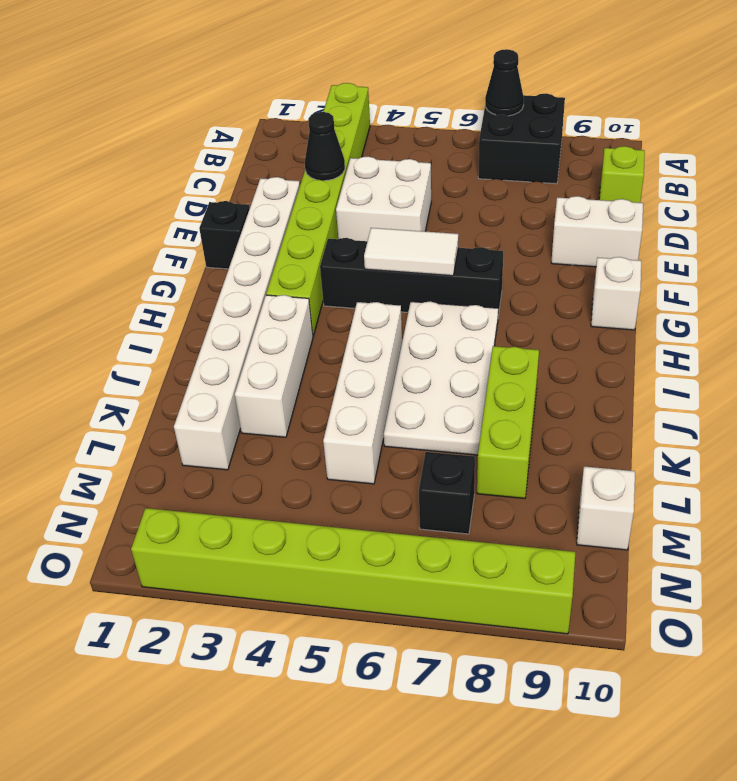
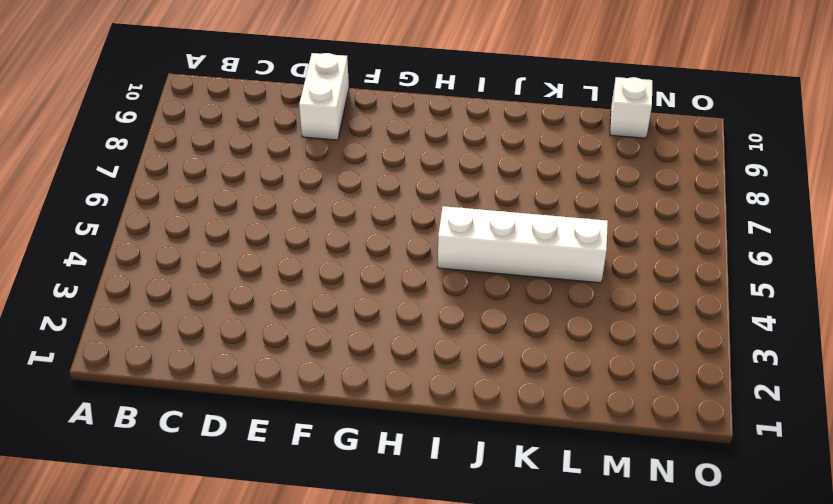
none -> lime brick A3:H3 level 1
none -> black brick A7:B8 level 1
none -> lime brick C10 level 1

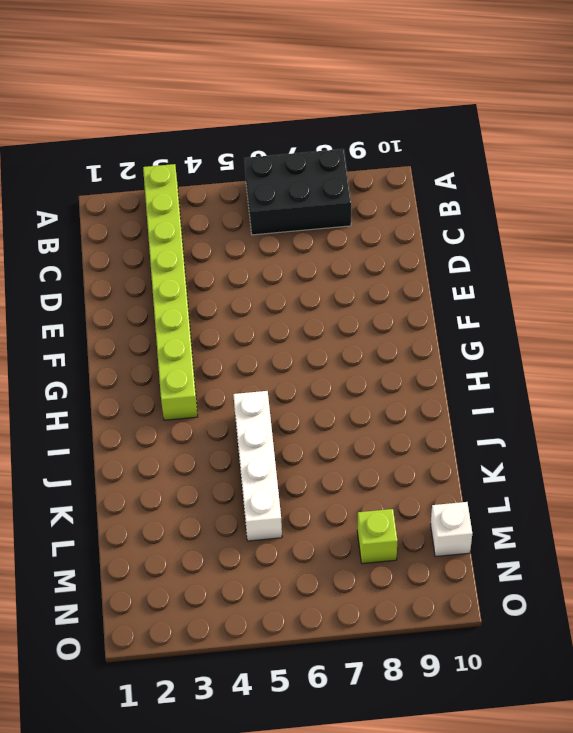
black brick A6:B8 level 1 -> black brick A7:B8 level 1
lime brick M8 level 1 -> lime brick C10 level 1
none -> white brick D4:E5 level 1
none -> white brick E2:L2 level 1
none -> white brick E9:E10 level 1

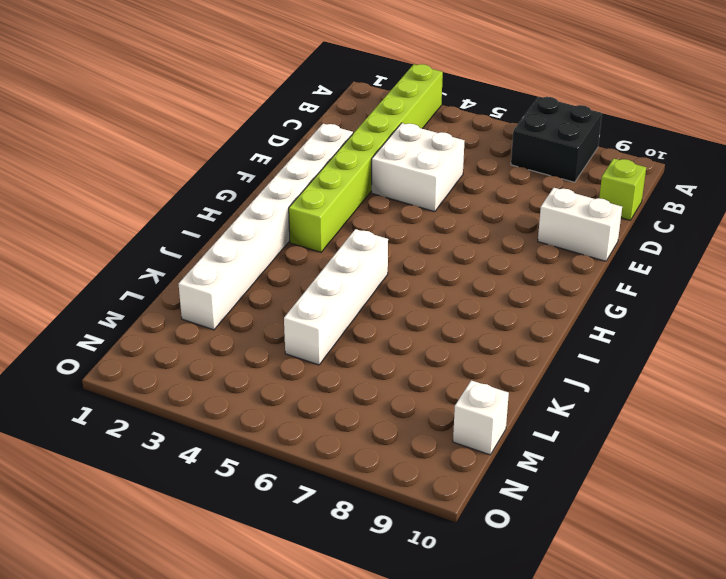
none -> black brick F1 level 1
none -> black brick G4:G7 level 1
none -> white brick G10 level 1

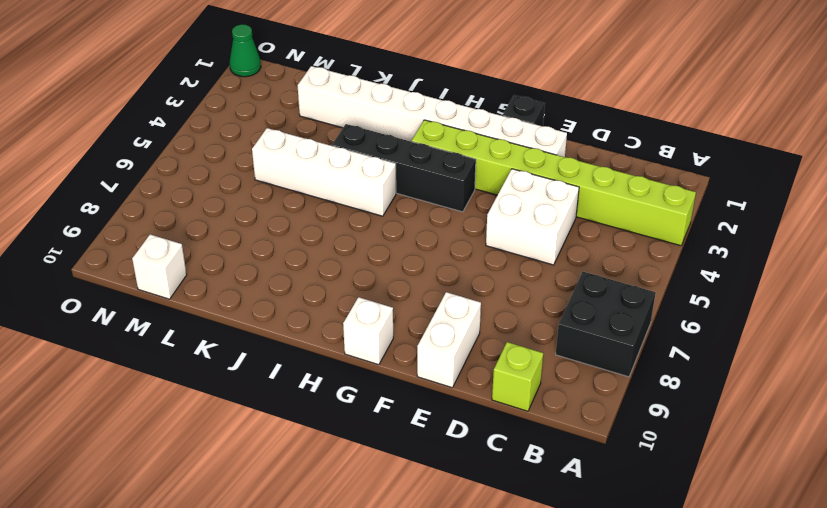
black brick G4:J4 level 1 -> black brick G4:G7 level 1
green cone O1 level 1 -> none
none -> white plate H6:K7 level 1
none -> white brick I3:K3 level 1
none -> lime brick J8:L8 level 1

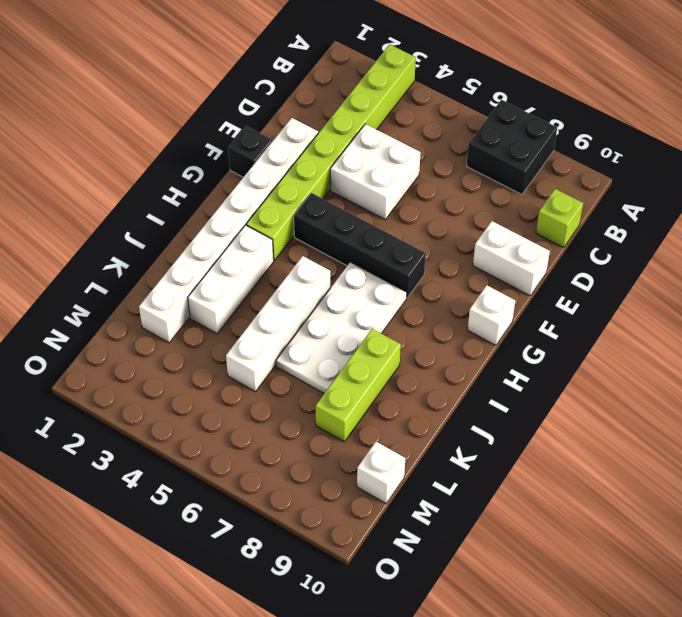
none -> black brick M7 level 1
none -> lime brick O2:O9 level 1
none -> black cone A7 level 2

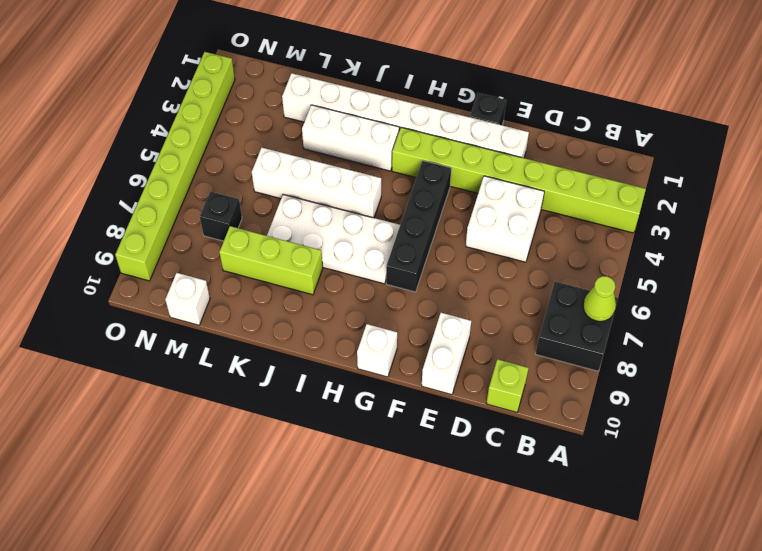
lime cone A7 level 2 -> black cone A7 level 2
none -> black cone D3 level 2
none -> white tile G5:G6 level 2

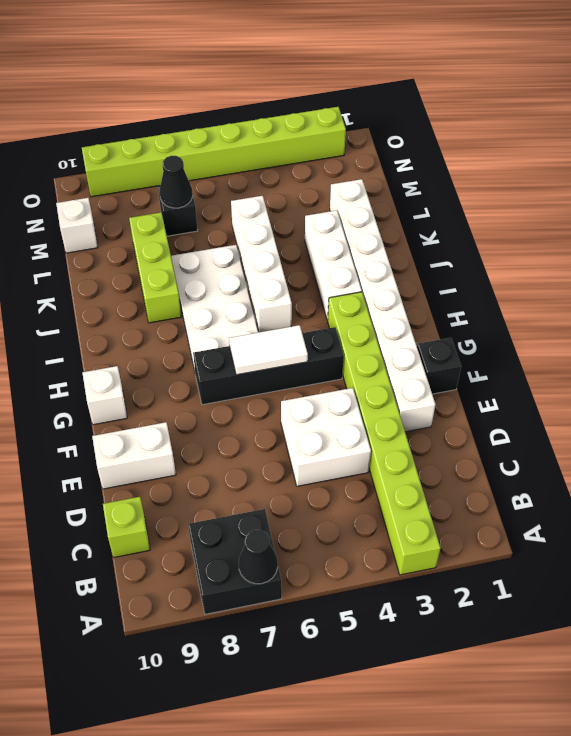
black cone M7 level 2 -> black cone D3 level 2

